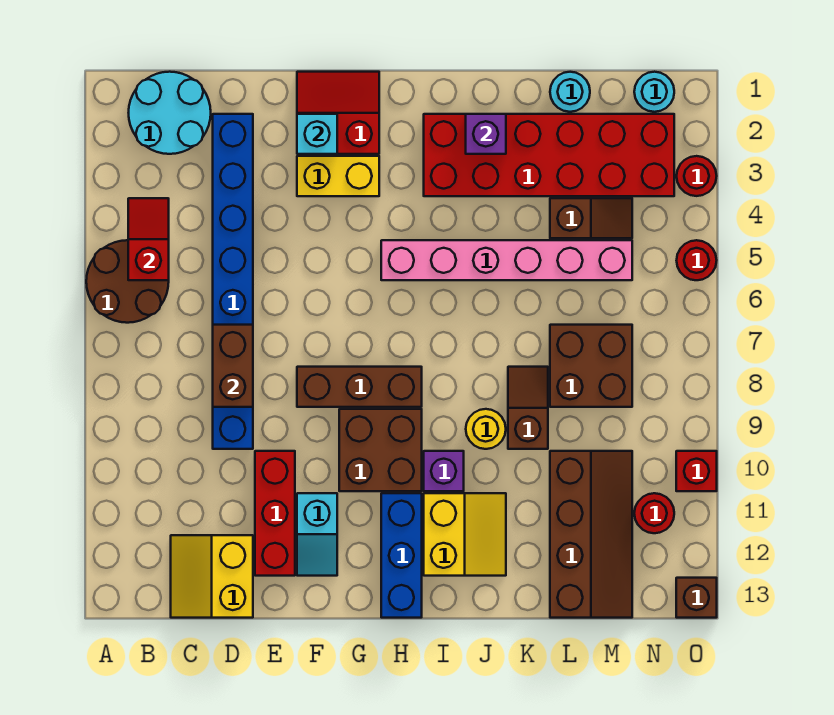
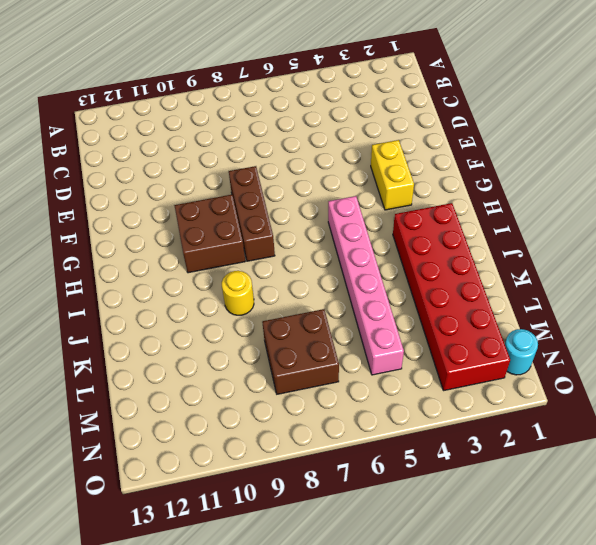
none -> brown round brick A5:B6 level 1
none -> cyan round brick B1:C2 level 1
none -> yellow slope C12:D13 level 1 top D
none -> blue brick D2:D9 level 1

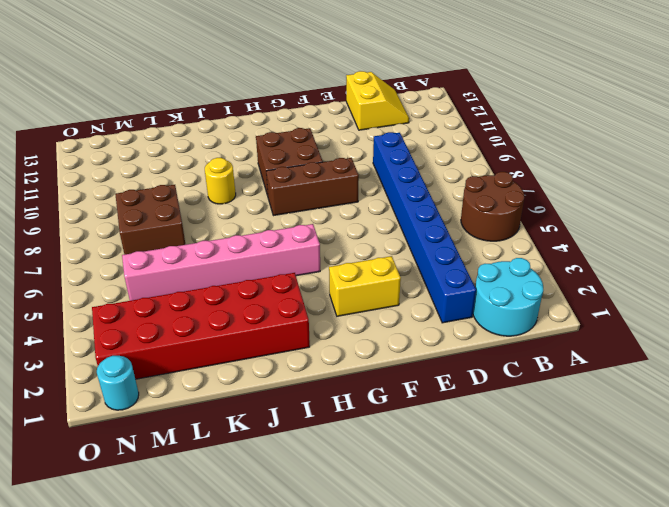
none -> red brick E10:E12 level 1
none -> red slope F1:G2 level 1 top 2
none -> cyan slope F11:F12 level 1 top 11
none -> blue brick H11:H13 level 1

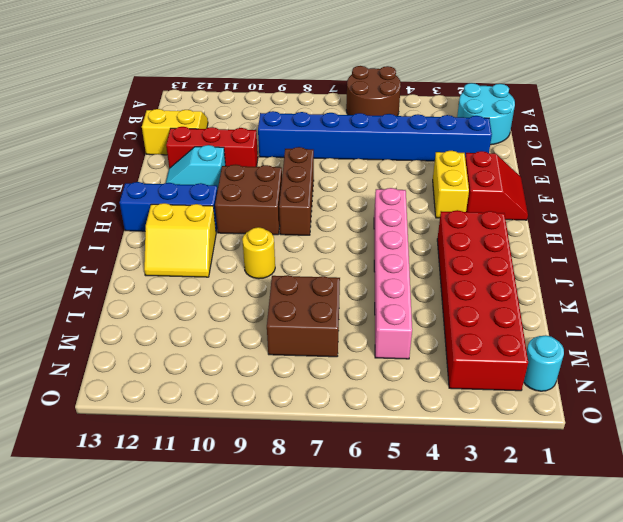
none -> purple brick I10 level 1
none -> brown slope K8:K9 level 1 top 9
none -> cyan round brick L1 level 1
none -> brown slope L4:M4 level 1 top L

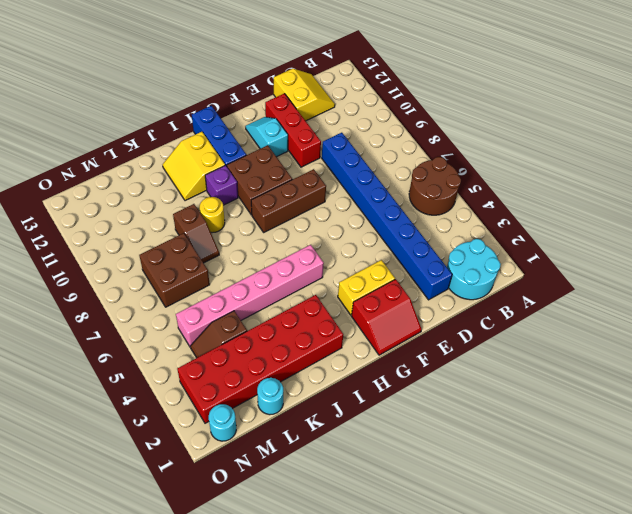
none -> brown slope L10:M13 level 1 top L
none -> red round brick N11 level 1
none -> red round brick O3 level 1
none -> red round brick O5 level 1

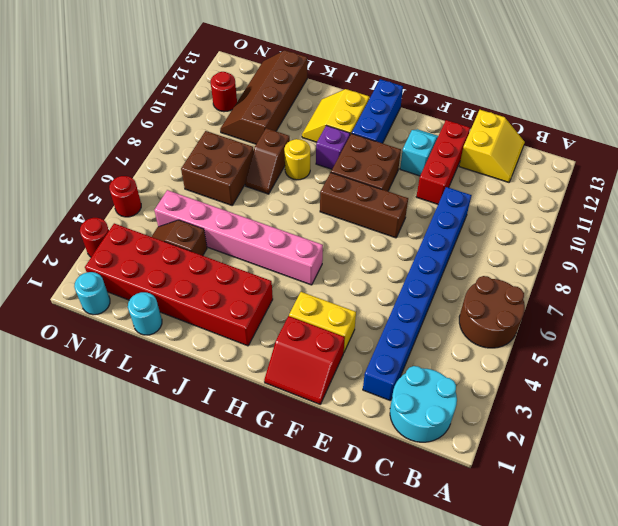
none -> red brick O10 level 1
none -> brown brick O13 level 1
none -> red slope B4:B5 level 2 top 5
none -> brown brick D7:D8 level 2

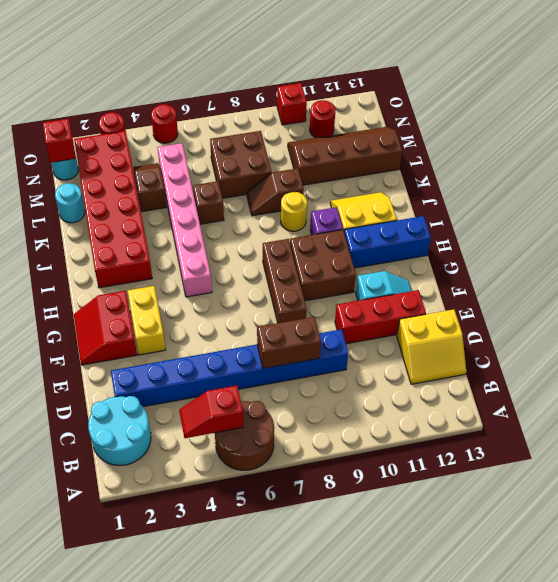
brown brick K6 level 1 -> brown brick O13 level 1
red brick N1 level 2 -> none
none -> cyan brick F2 level 2
none -> purple brick J2 level 2

